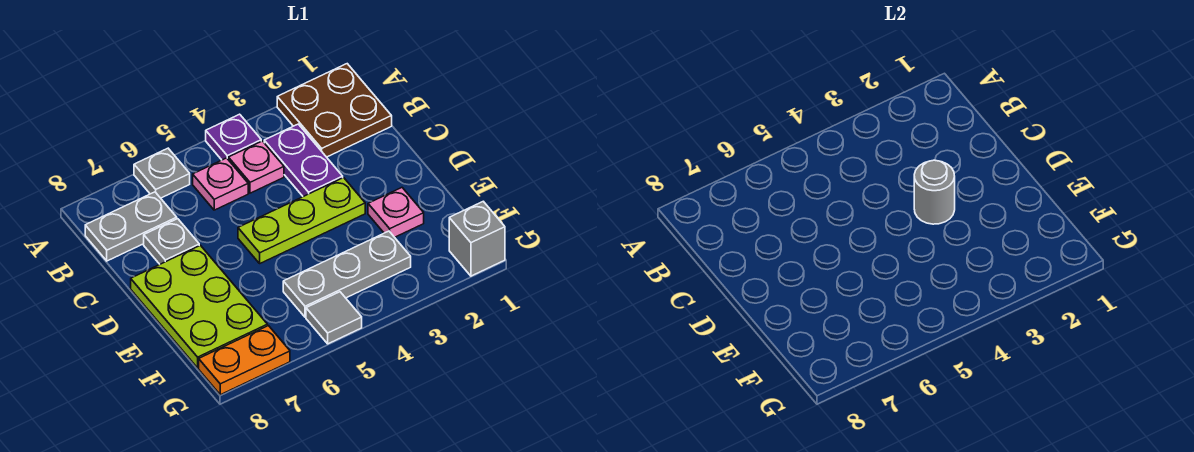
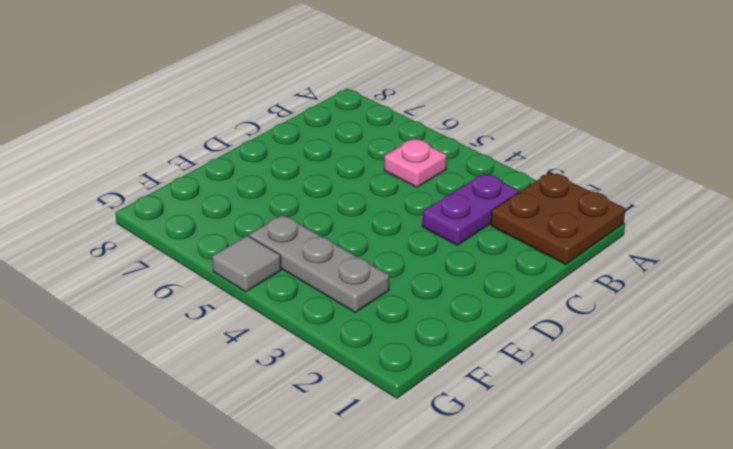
none -> purple plate A4 level 1
none -> grey plate A6 level 1
none -> pink plate B4 level 1

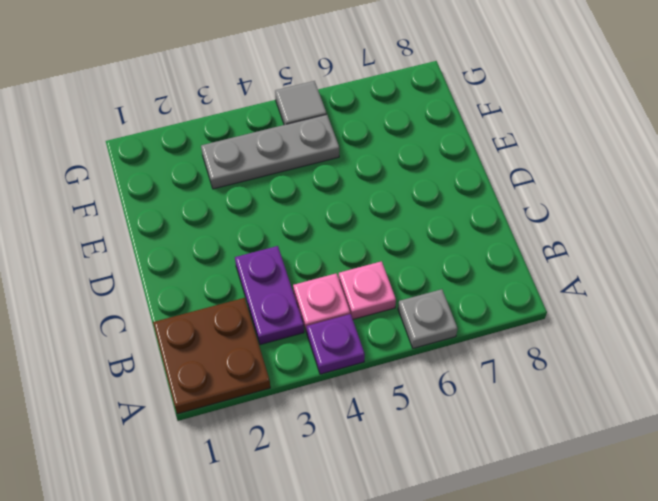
none -> grey plate B7:B8 level 1
none -> grey plate C7 level 1
none -> lime plate D3:D5 level 1

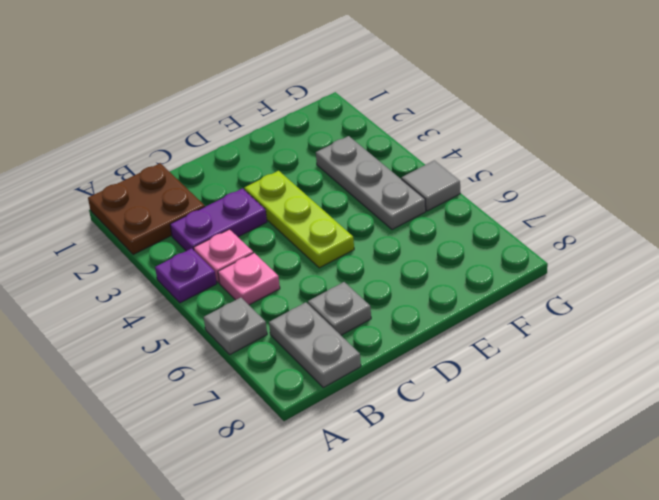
none -> lime plate D7:F8 level 1
none -> pink plate E2 level 1
none -> grey brick G1 level 1

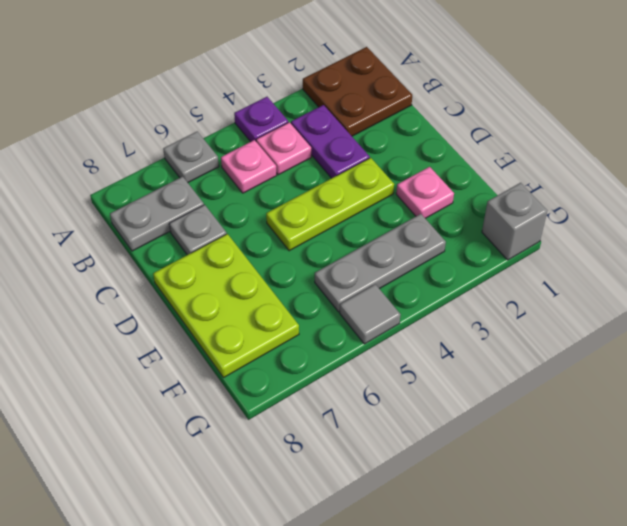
none -> orange plate G7:G8 level 1
none -> grey round brick D3 level 2

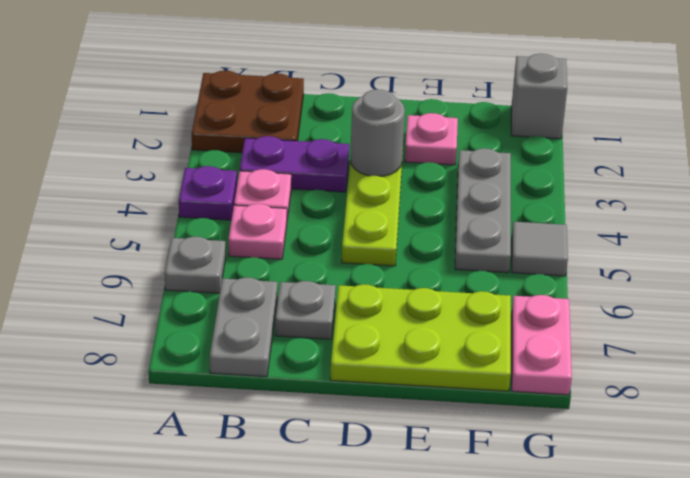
pink plate G7:G8 level 1 -> orange plate G7:G8 level 1

